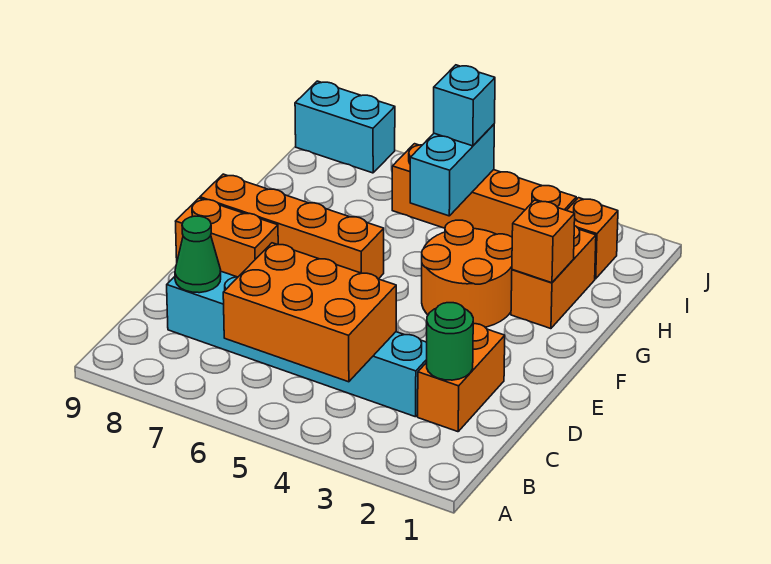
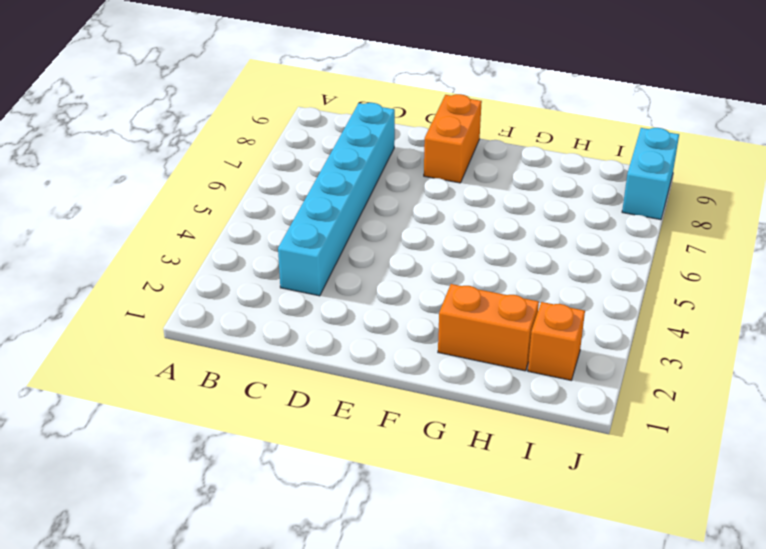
none -> orange brick C2:D2 level 1
none -> orange round brick F3:G4 level 1
none -> orange brick F6:F9 level 1

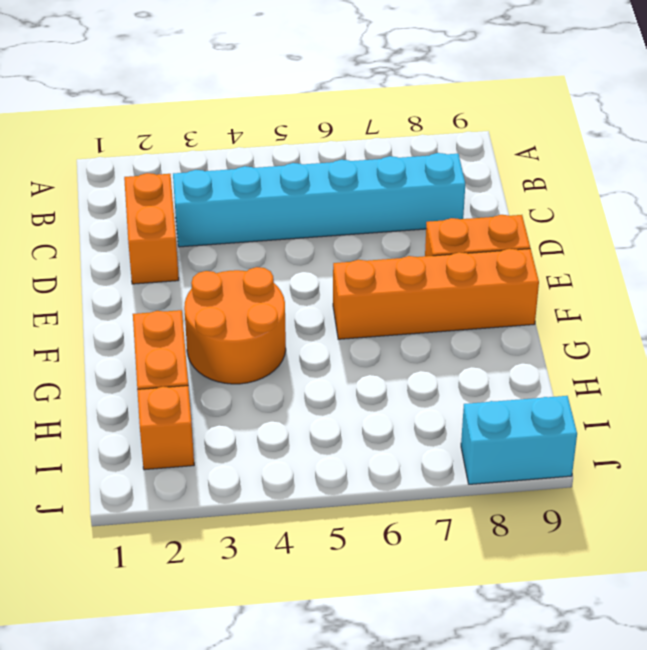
none -> orange brick I3:I6 level 1
none -> orange brick B4:C6 level 2
none -> green round brick C2 level 2

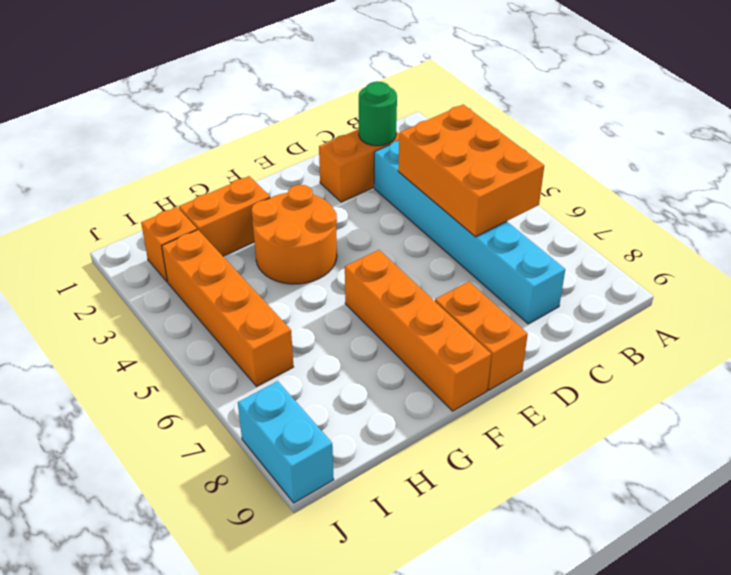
none -> green cone C8 level 2
none -> orange brick G2 level 2
none -> cyan brick H5:I5 level 2

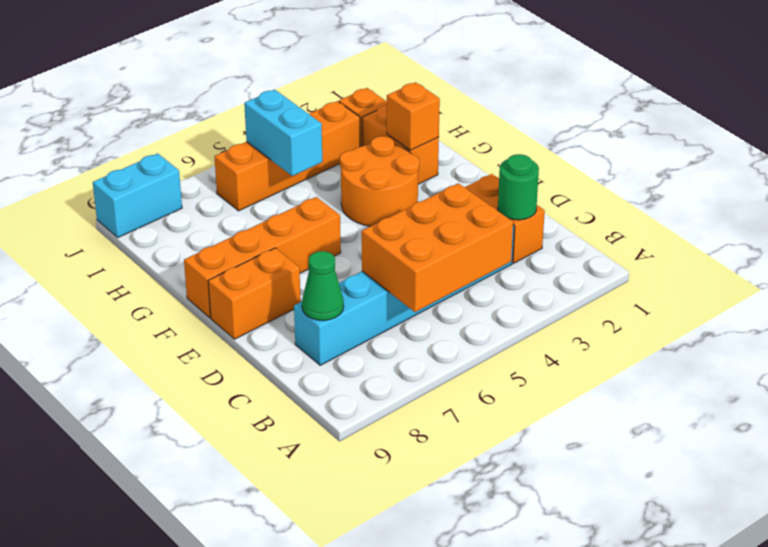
none -> cyan brick I5 level 3

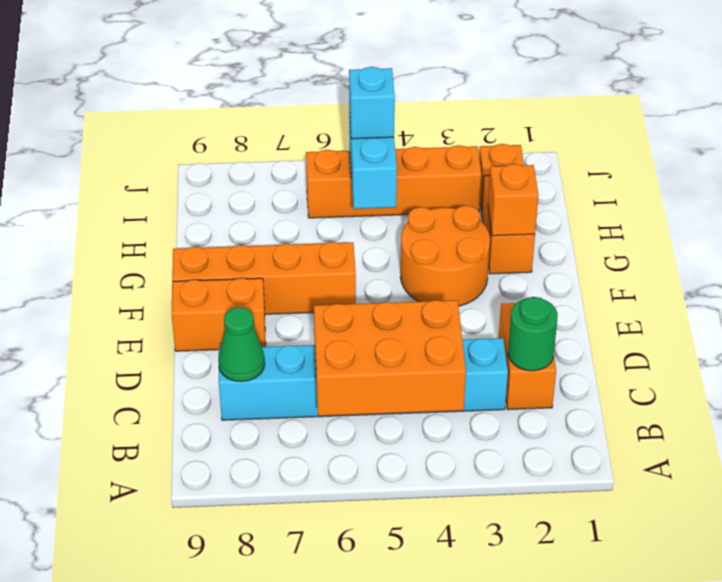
none -> cyan brick J8:J9 level 1

